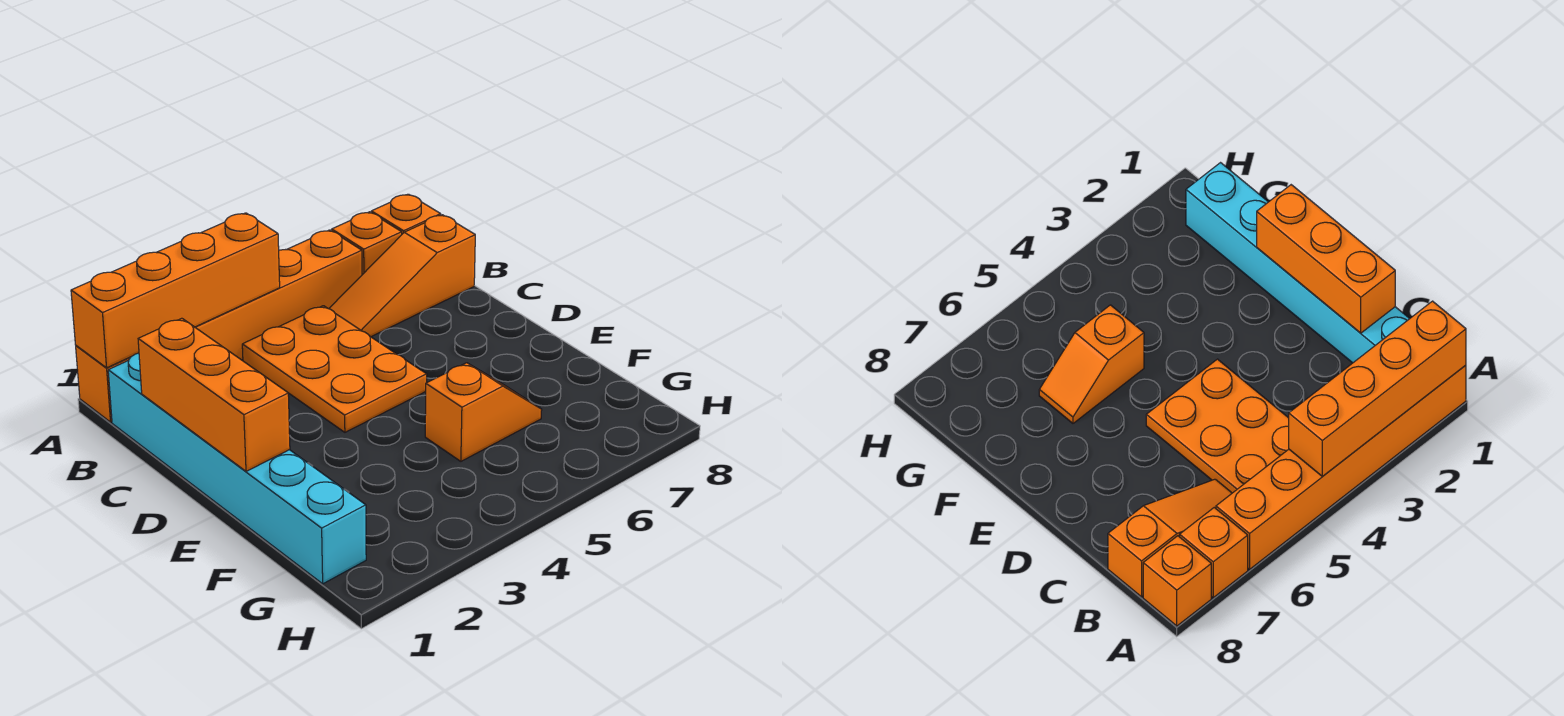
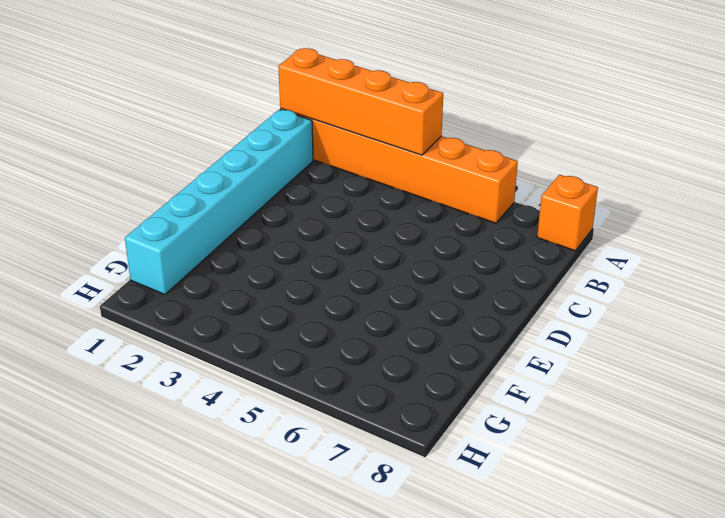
none -> orange brick A7 level 1
none -> orange plate B4:D5 level 1

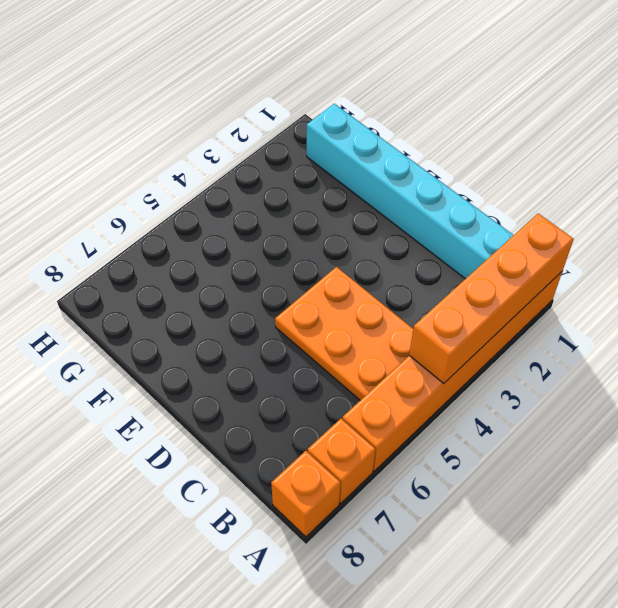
none -> orange slope B6:B8 level 1 top 8
none -> orange slope F5:F6 level 1 top 5

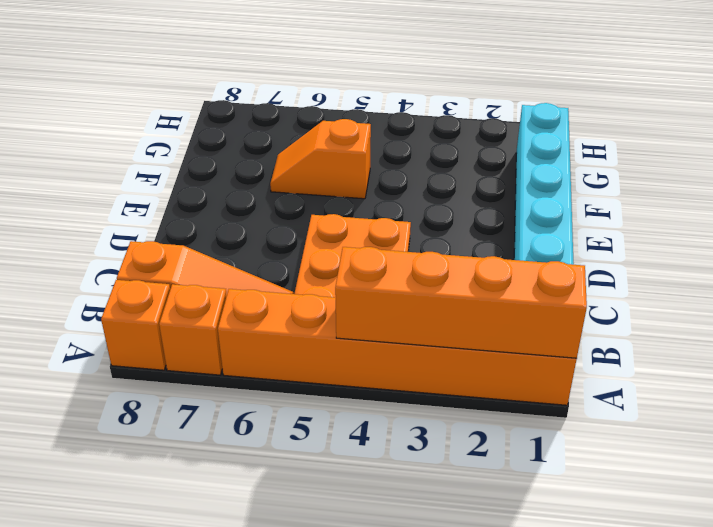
none -> orange brick C1:E1 level 2

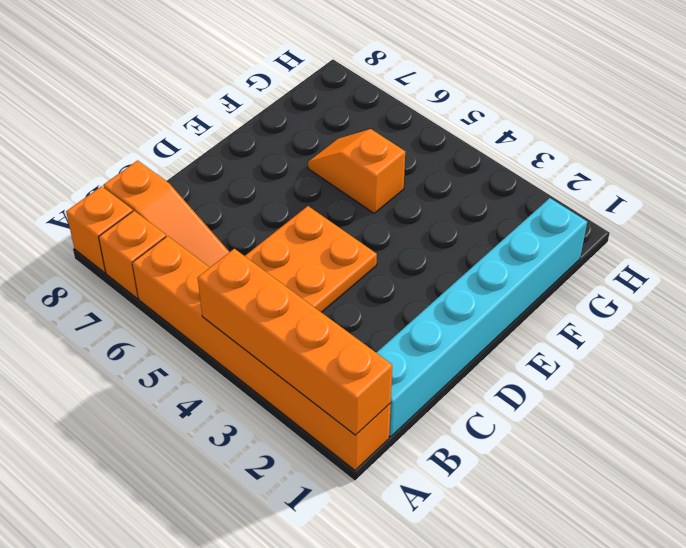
none -> orange brick C1:E1 level 2

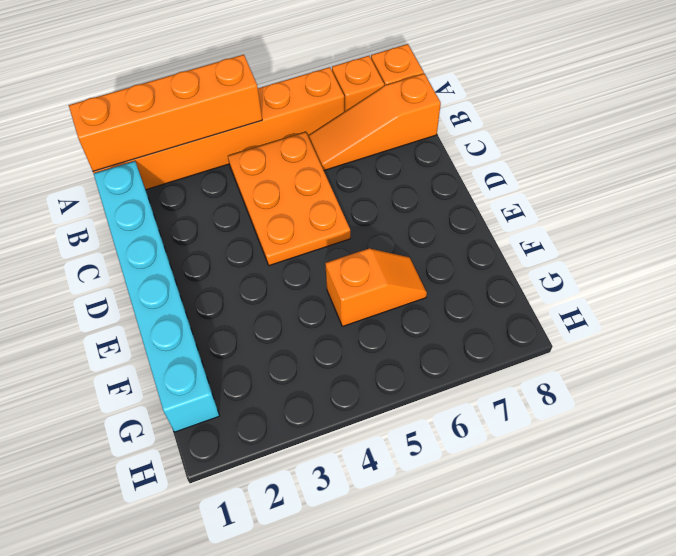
none -> orange brick C1:E1 level 2

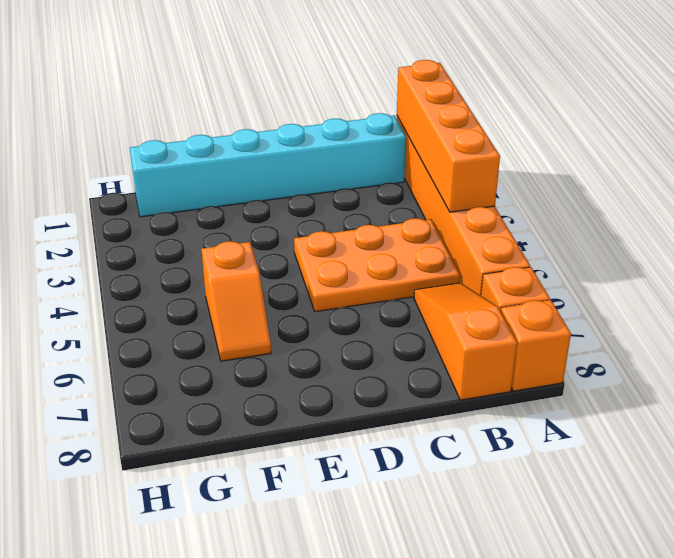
none -> orange brick C1:E1 level 2

